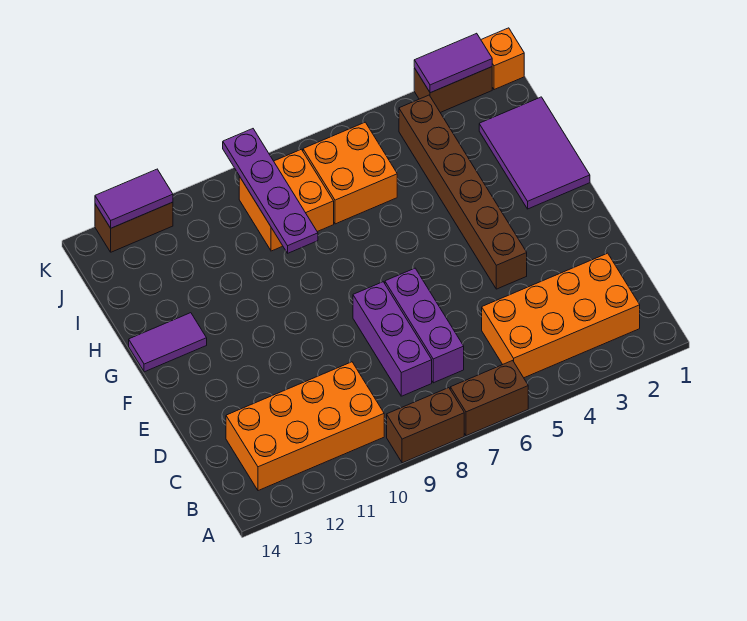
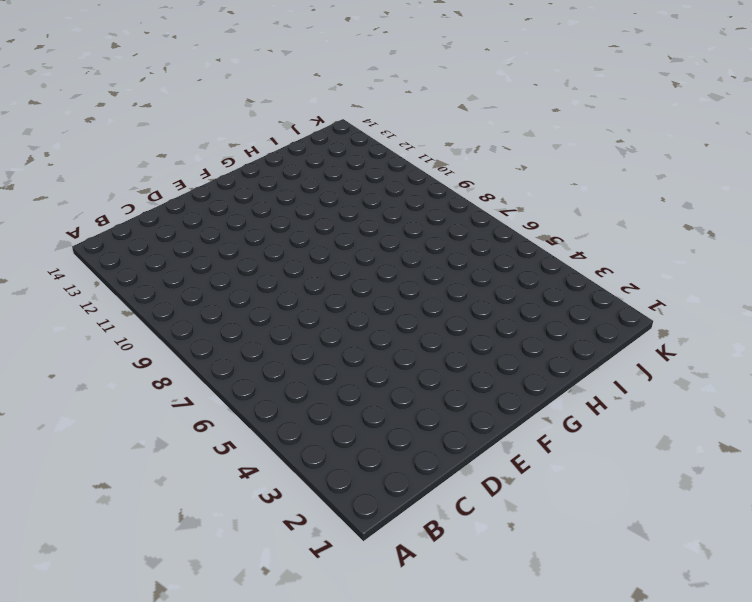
none -> brown brick A6:A7 level 1
none -> brown brick A8:A9 level 1
none -> orange brick B2:C5 level 1

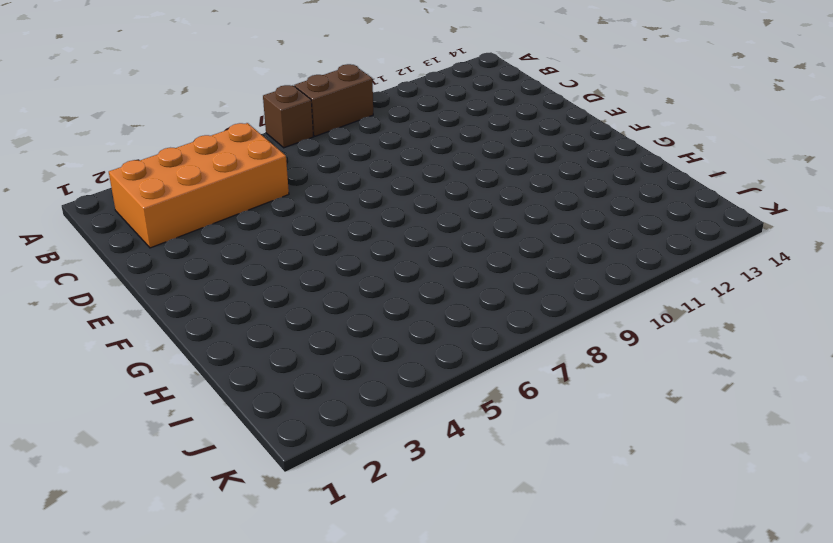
brown brick A7 level 1 -> brown brick A6:A7 level 1
none -> orange brick B10:C13 level 1
none -> purple brick C7:E7 level 1
none -> purple brick C8:E8 level 1

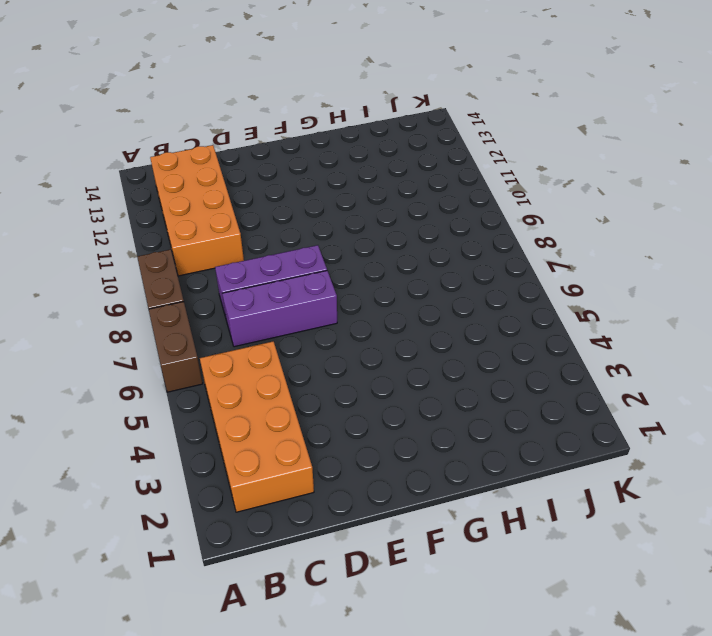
none -> brown brick E4:J4 level 1
none -> purple tile G1:I2 level 1
none -> purple tile G13:G14 level 1

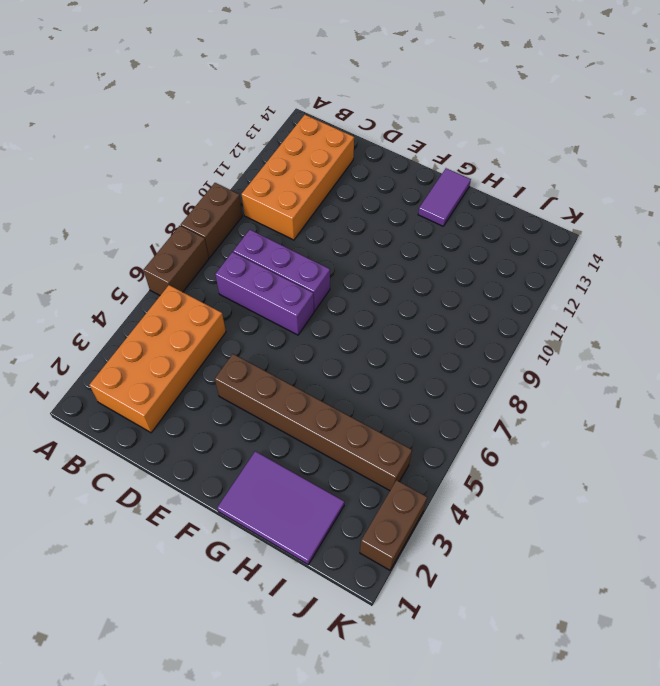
none -> orange brick I6:J7 level 1
none -> orange brick I8:J9 level 1
none -> orange brick K1 level 1

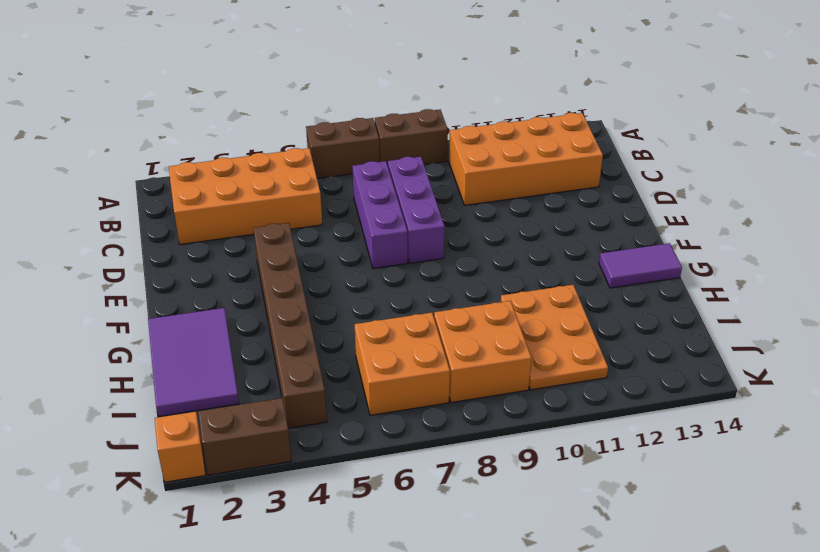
orange plate H10:J11 level 1 -> none
none -> brown brick K12:K13 level 1
none -> purple plate H9:K9 level 2
none -> purple tile K2:K3 level 2

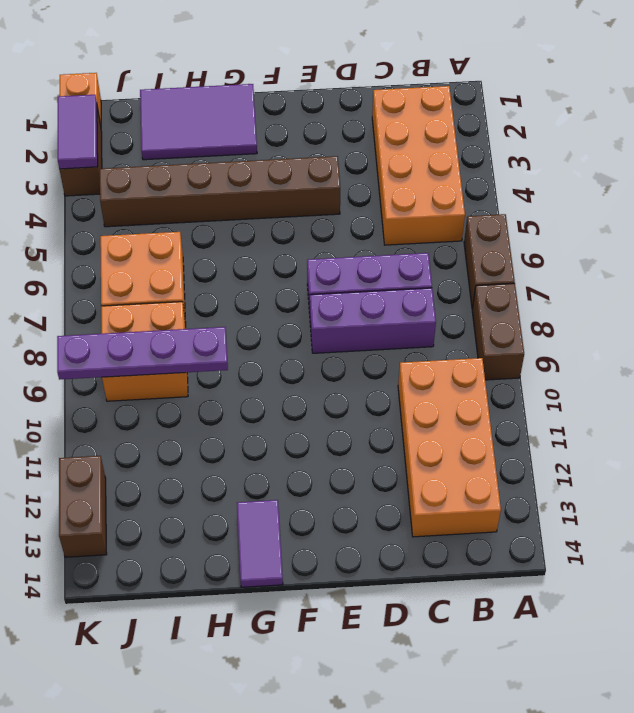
none -> purple tile K12:K13 level 2

